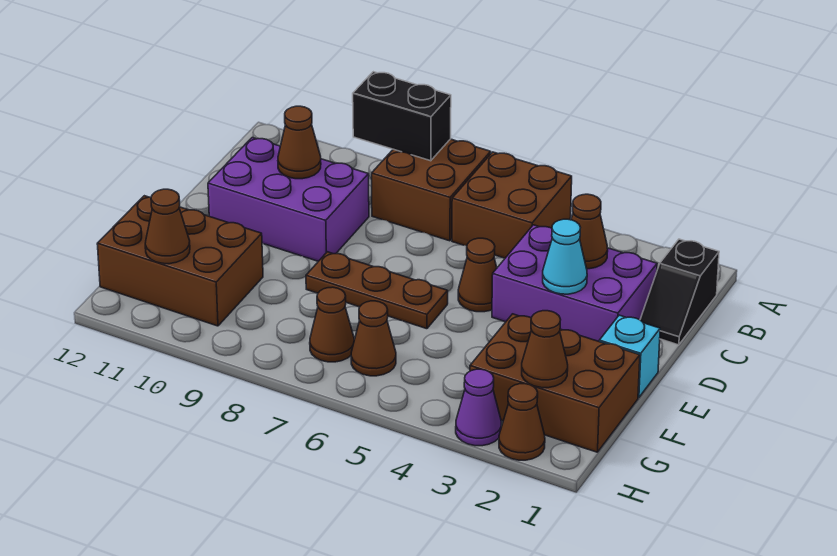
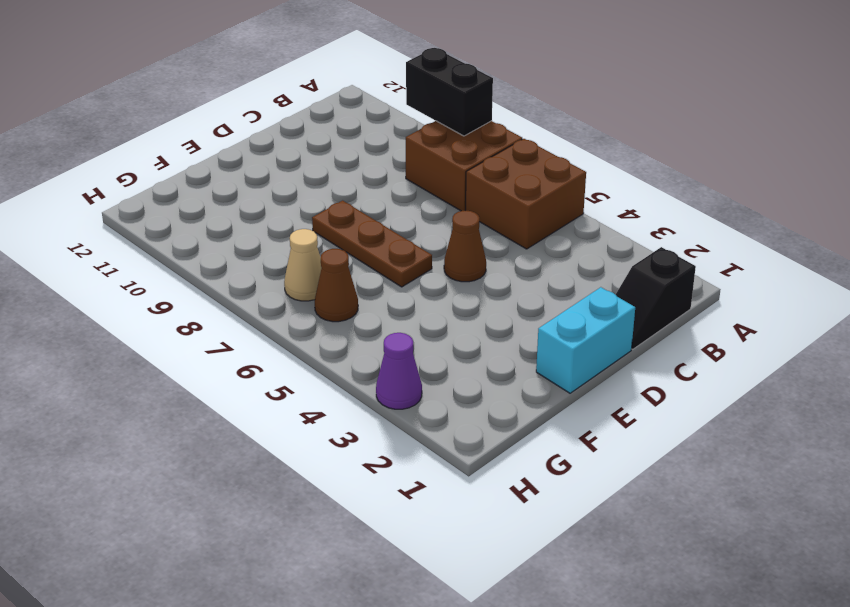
cyan brick D1:E1 level 1 -> cyan brick E1 level 1
tan cone G7 level 1 -> brown cone G7 level 1
none -> purple brick C2:D4 level 1
none -> purple brick C9:D11 level 1
none -> brown brick F1:G3 level 1

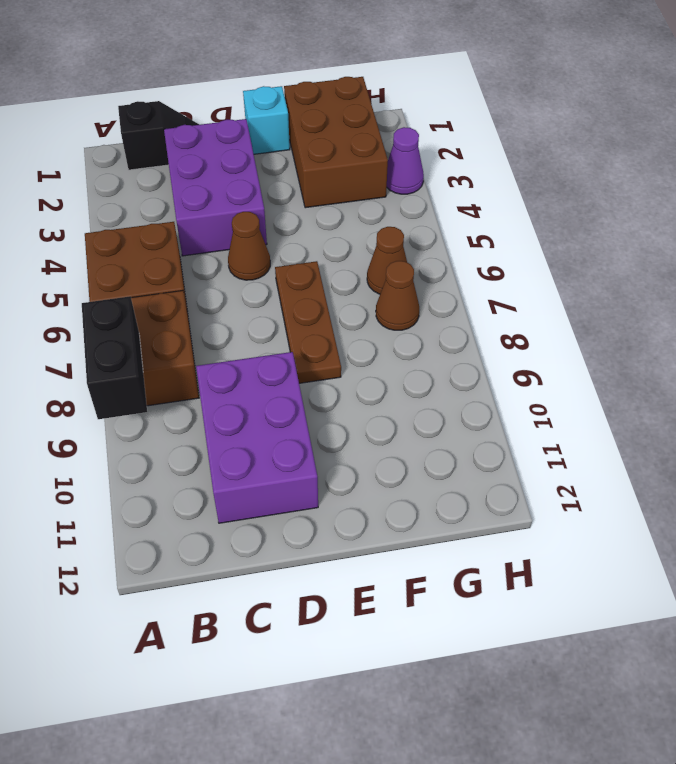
none -> brown brick F10:G12 level 1
none -> brown cone H2 level 1
none -> brown cone C3 level 2

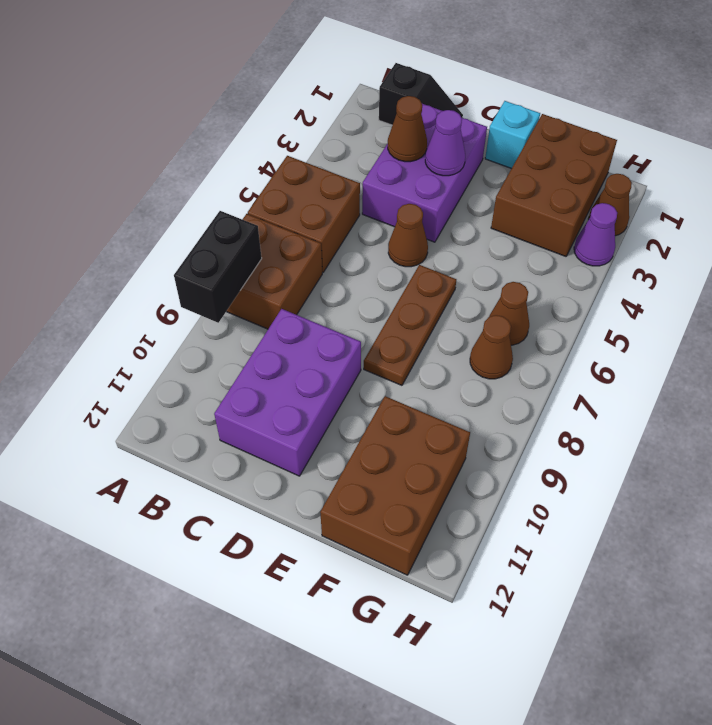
purple cone D3 level 2 -> cyan cone D3 level 2
none -> brown cone C10 level 2
none -> brown cone G2 level 2
none -> brown cone G11 level 2

